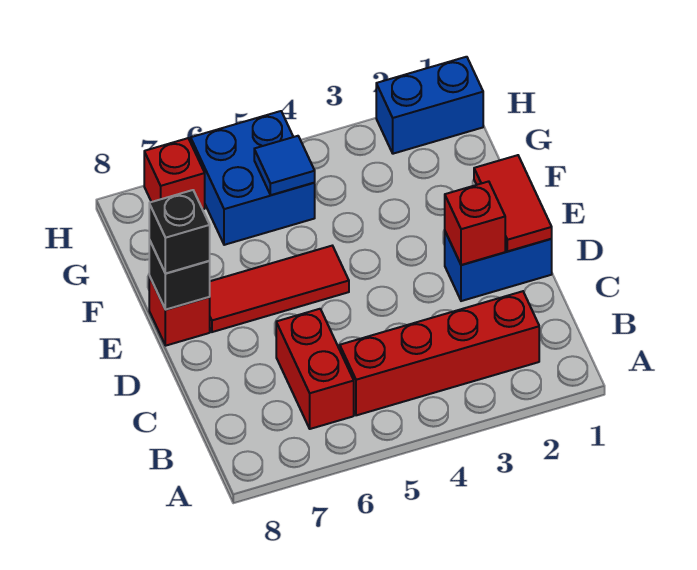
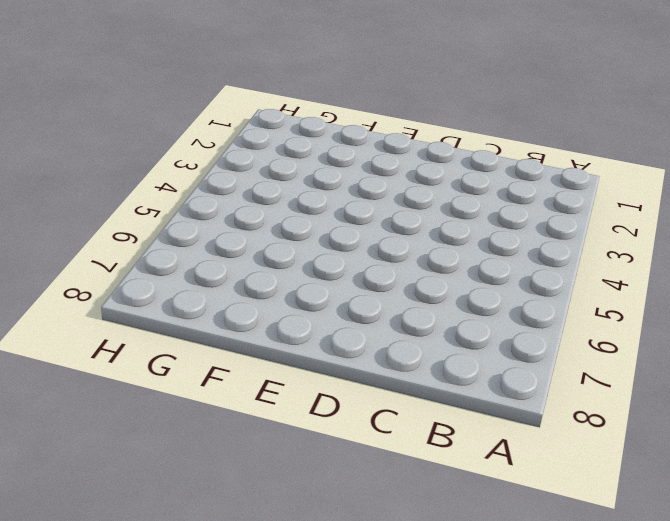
none -> red brick B2:B5 level 1
none -> red brick B6:C6 level 1
none -> blue brick D1:D2 level 1

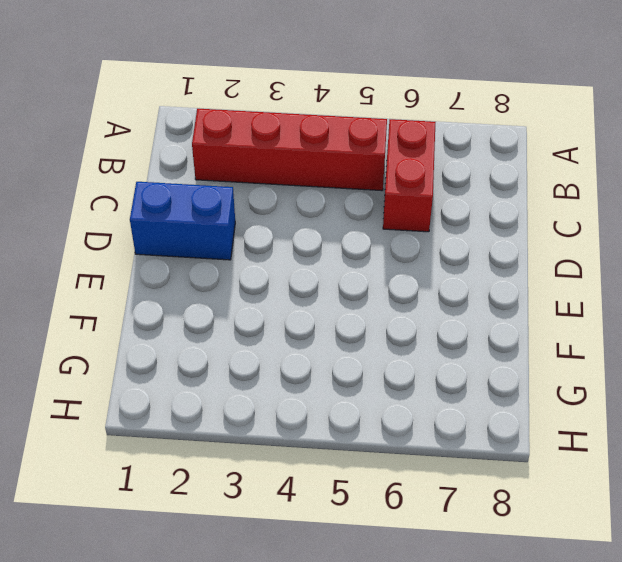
none -> red tile E5:E7 level 1
none -> red brick E8 level 1
none -> blue brick G5:H6 level 1

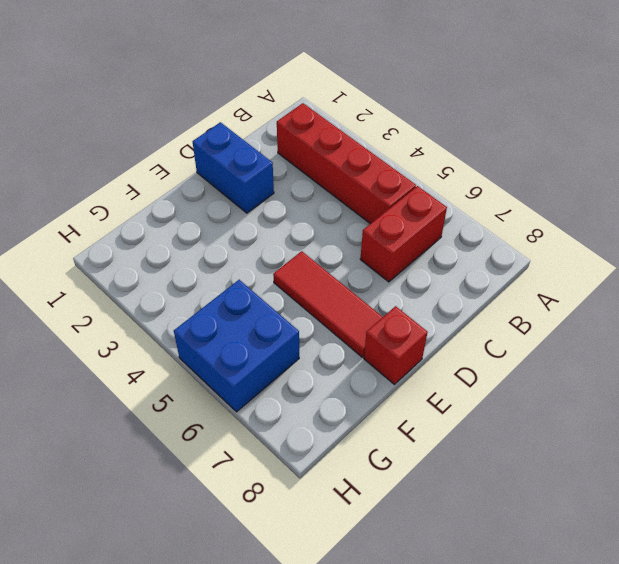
none -> blue brick H1:H2 level 1
none -> red brick H7 level 1
none -> red tile D1:E1 level 2

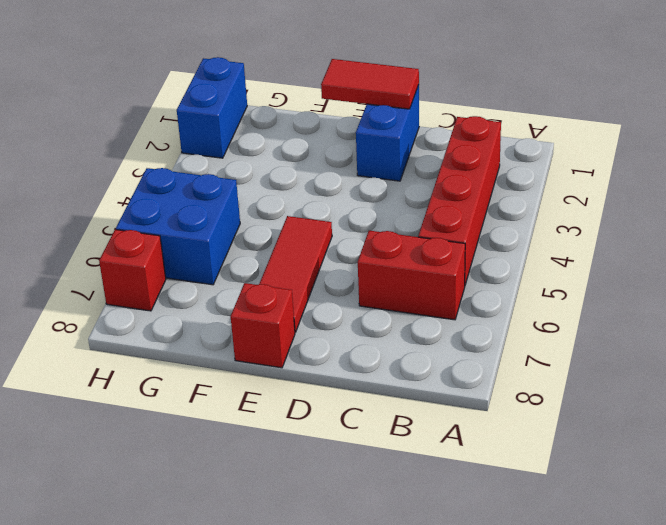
none -> red brick D2 level 2
none -> black brick E8 level 2
none -> blue tile G5 level 2

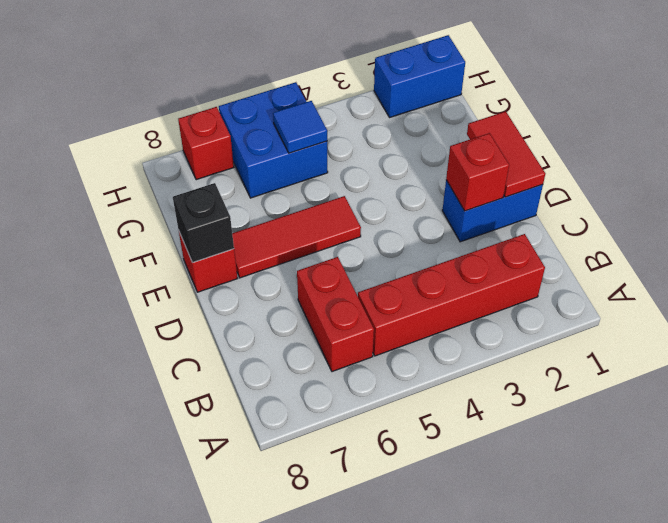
none -> black brick E8 level 3

